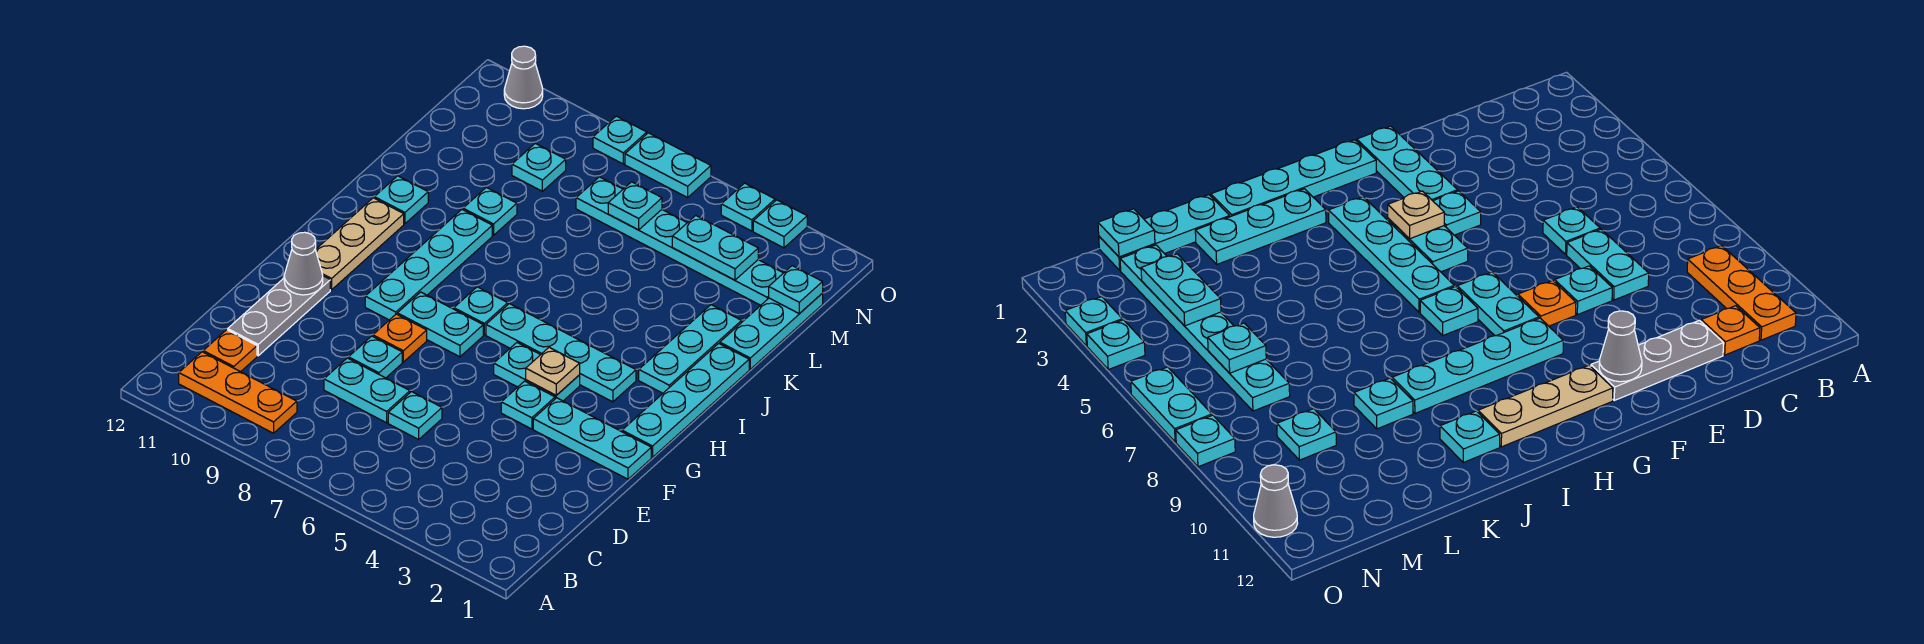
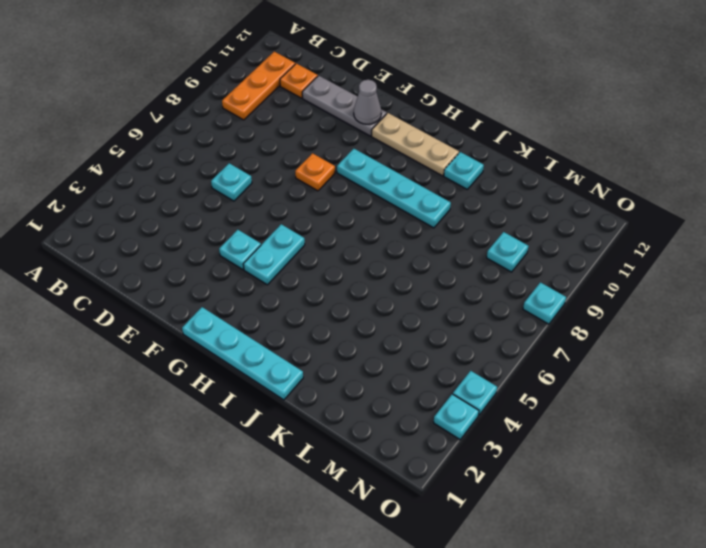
none -> cyan plate D7:D8 level 1
none -> cyan plate E8 level 1
none -> cyan plate F1:F3 level 1
none -> cyan plate G7:G8 level 1

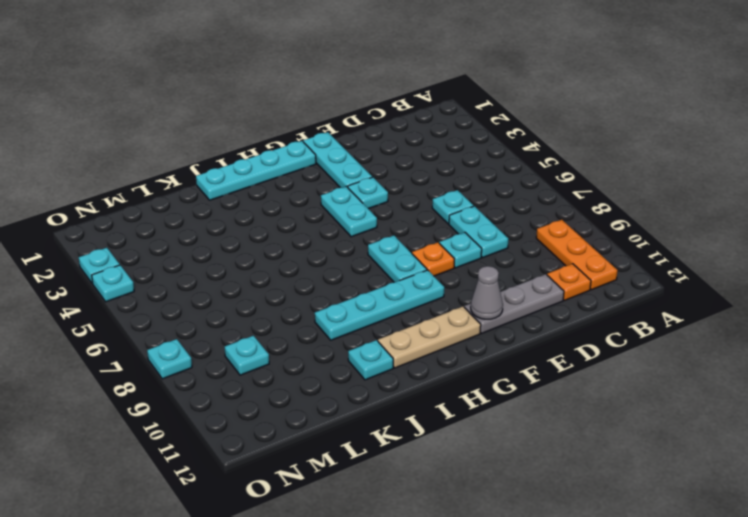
none -> cyan plate H3:H6 level 1
none -> cyan plate H7 level 1
none -> cyan plate I2:K2 level 1
none -> cyan plate K1:M1 level 1

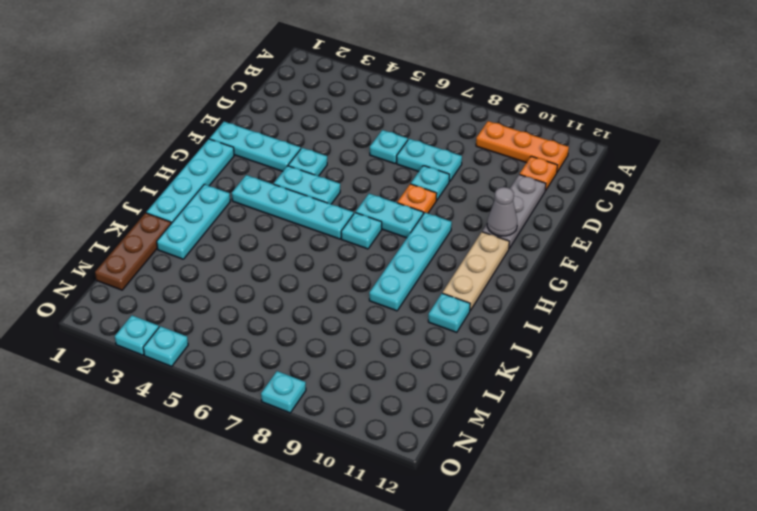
brown plate K1:M1 level 1 -> cyan plate K1:M1 level 1
none -> cyan plate K9 level 1
none -> cyan plate M2:M7 level 1
none -> cyan plate M9 level 1
none -> cyan plate O6:O7 level 1

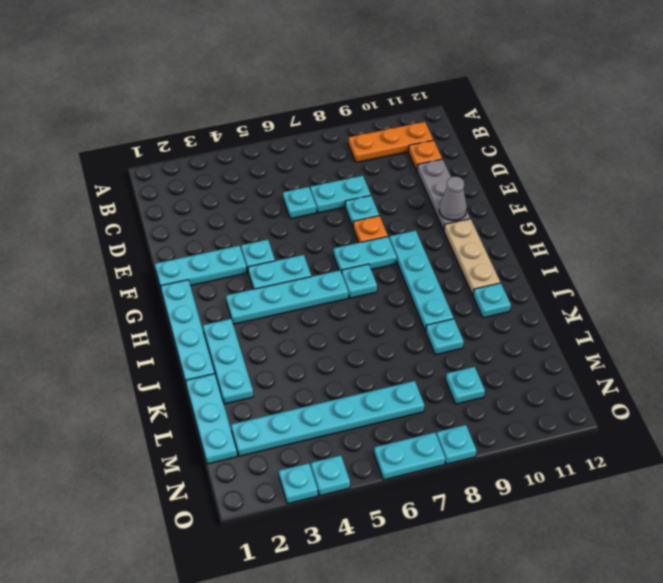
none -> grey cone O11 level 1
none -> tan plate G4 level 2
none -> cyan plate M1 level 2
none -> cyan plate M3:M4 level 2

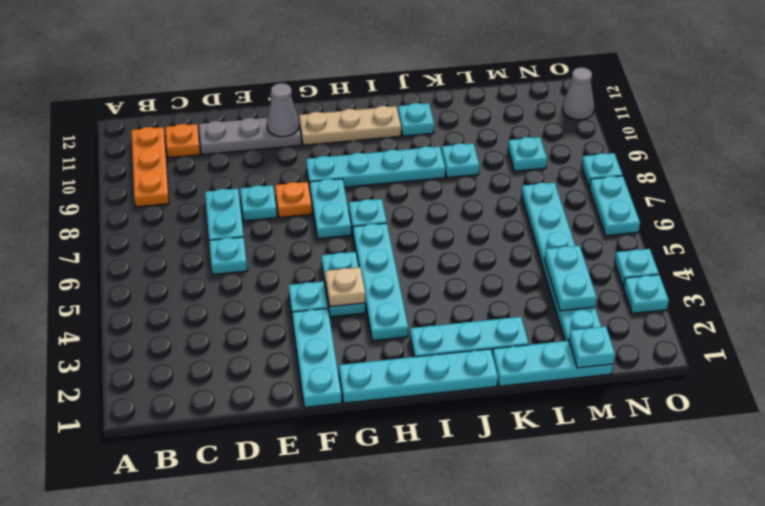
none -> cyan plate M6 level 2

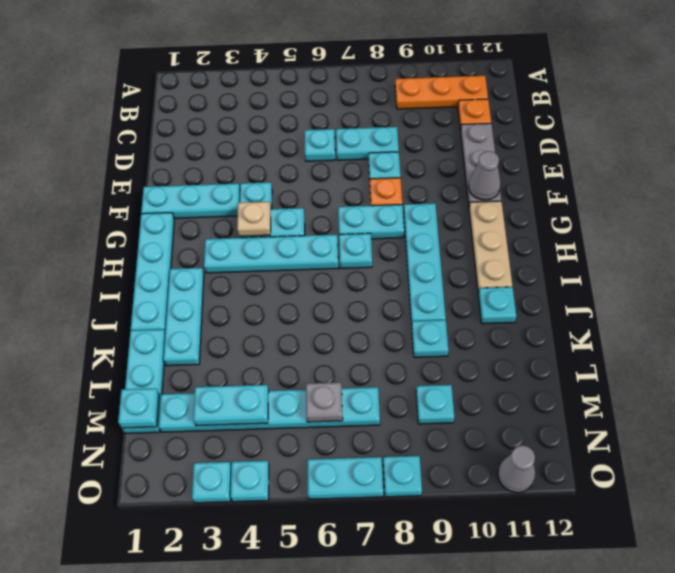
grey plate M6 level 2 -> cyan plate M6 level 2

